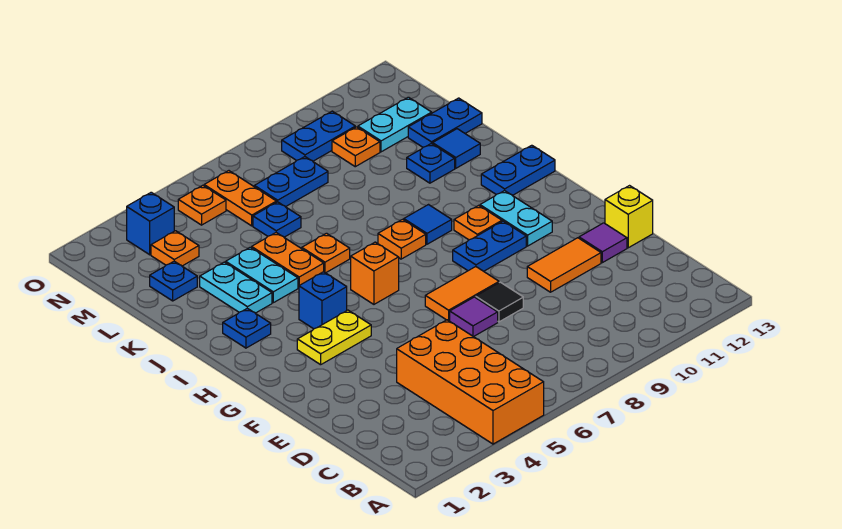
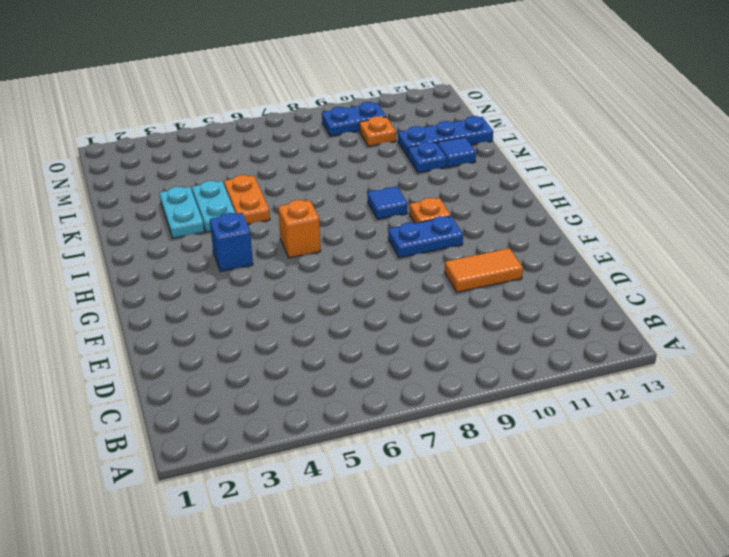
blue plate L11:L13 level 1 -> blue plate L12:L13 level 1
none -> orange brick A4:D5 level 1
none -> purple tile E7 level 1
none -> black tile E8 level 1
none -> purple tile E12 level 1

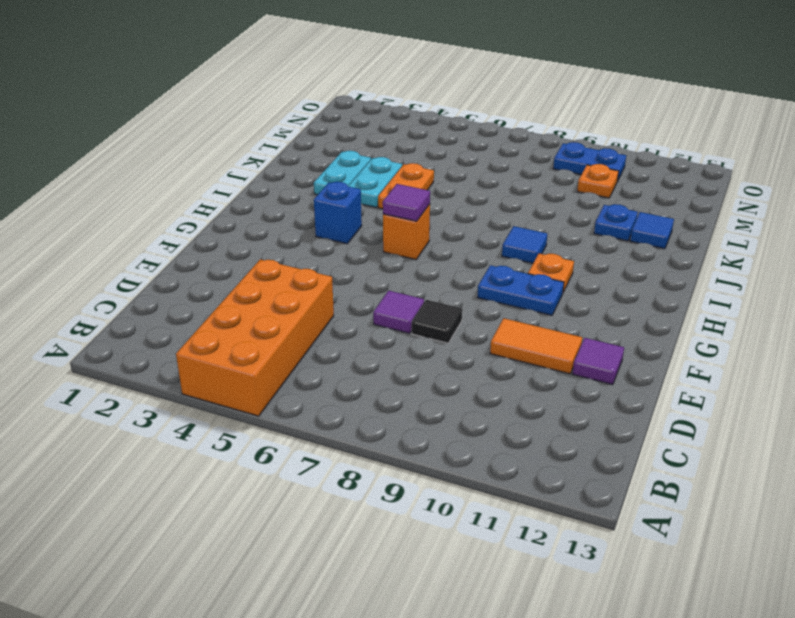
purple tile H6 level 2 -> none
none -> yellow brick E13 level 1
none -> orange tile F7:F8 level 1
none -> yellow plate G3:G4 level 1
none -> cyan plate G11:H11 level 1

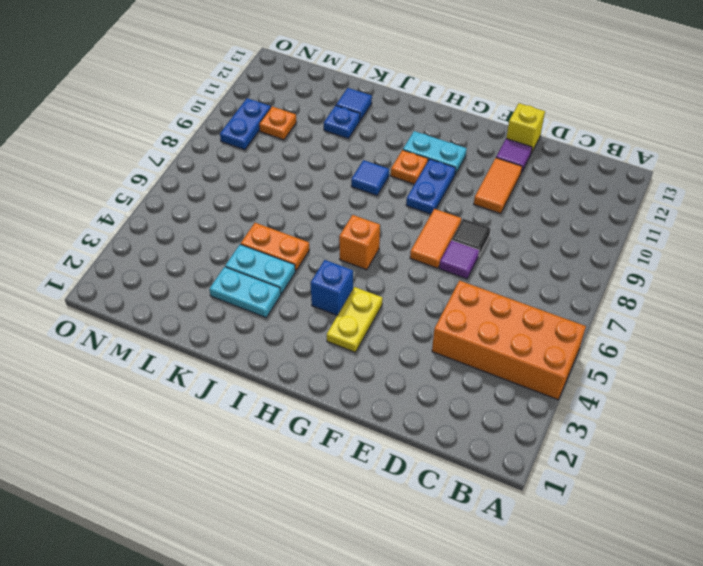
none -> blue plate I2 level 1
none -> orange plate I8 level 1
none -> blue plate I12:I13 level 1
none -> orange plate J6 level 1

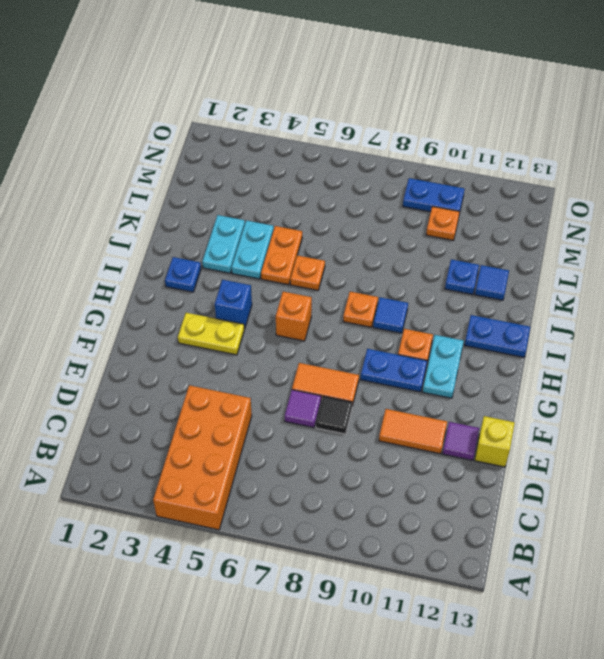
none -> blue plate L2 level 1
none -> blue plate L6 level 1
none -> blue plate L12:L13 level 1
none -> orange plate M3 level 1

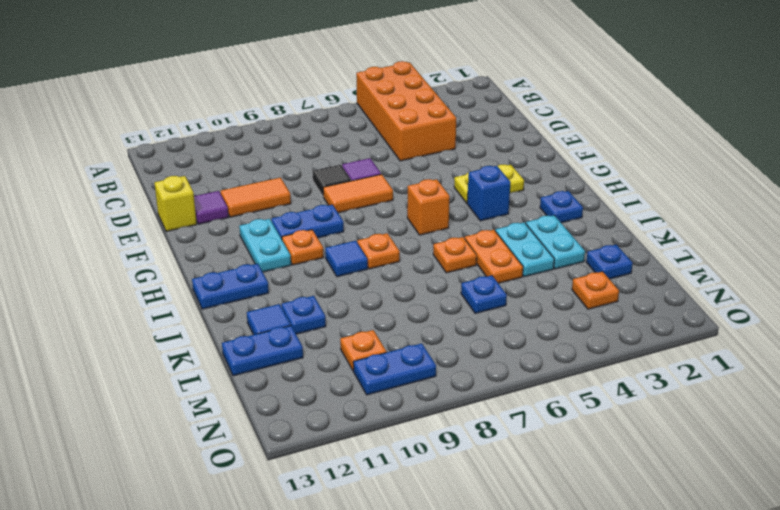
none -> orange plate M6:N6 level 1
none -> blue plate M7:M8 level 1
none -> cyan plate M11:M12 level 1
none -> blue brick N3 level 1

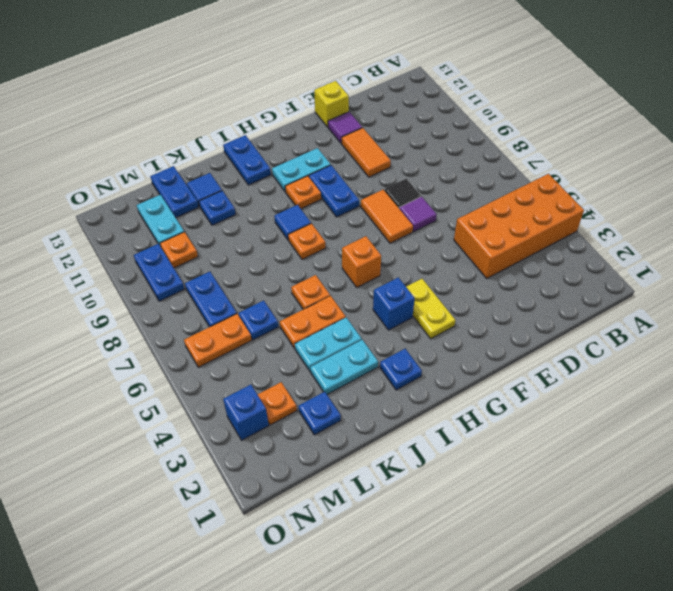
none -> orange plate N5 level 1

